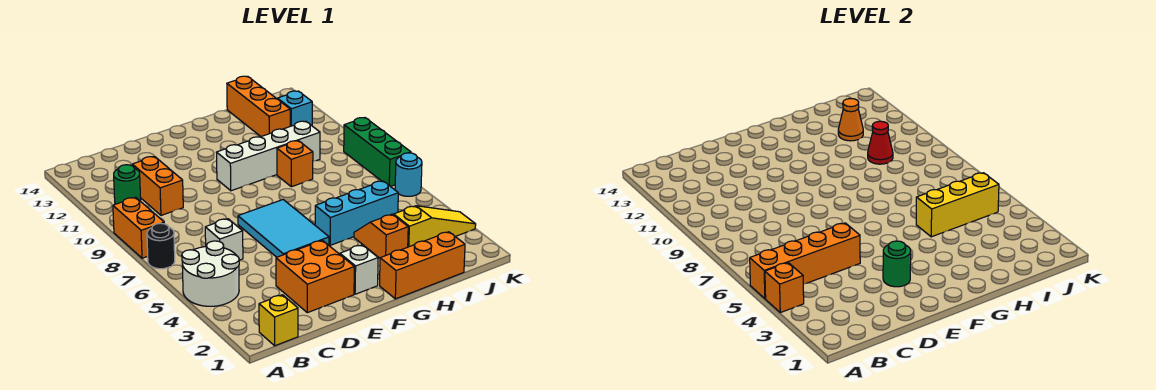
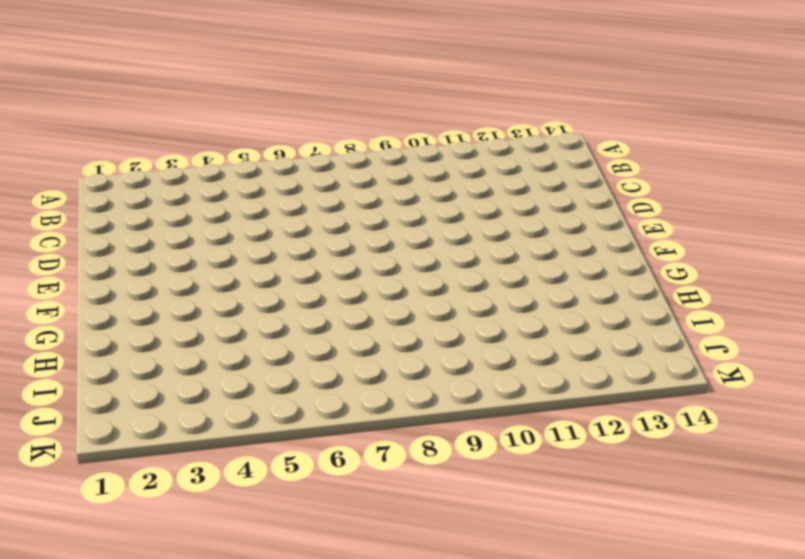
none -> white round brick A4:B5 level 1
none -> black round brick A7 level 1
none -> orange brick A8:A9 level 1

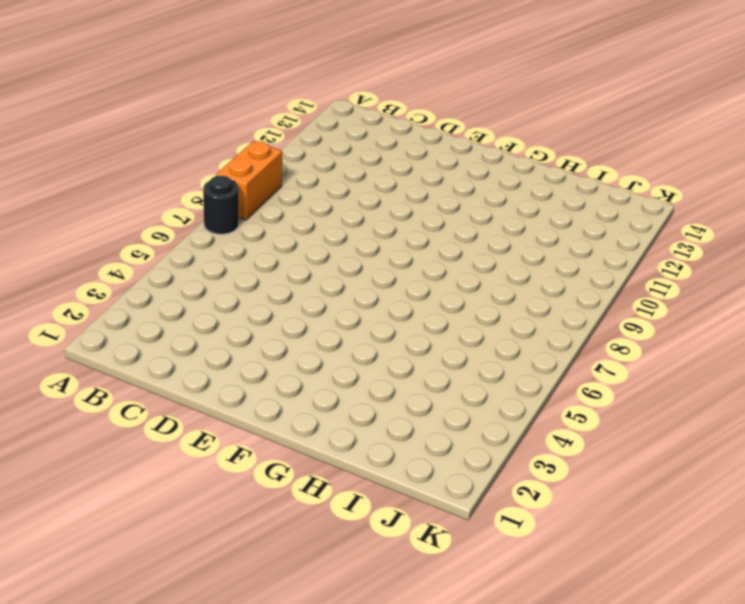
none -> white round brick A4:B5 level 1
none -> yellow brick B1 level 1
none -> green round brick B11 level 1

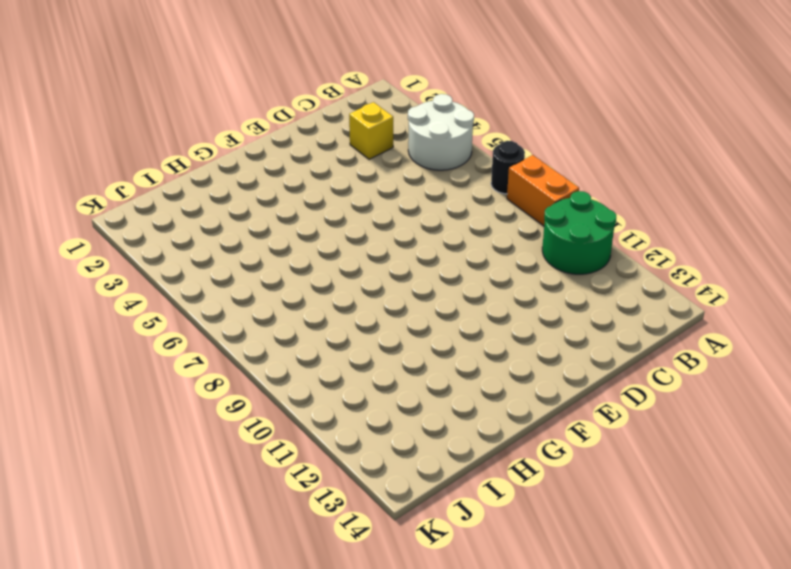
green round brick A10:B11 level 1 -> green round brick B11 level 1
yellow brick C3 level 1 -> yellow brick B1 level 1
none -> white brick C6 level 1
none -> orange brick C10:C11 level 1
none -> orange brick D2:E3 level 1

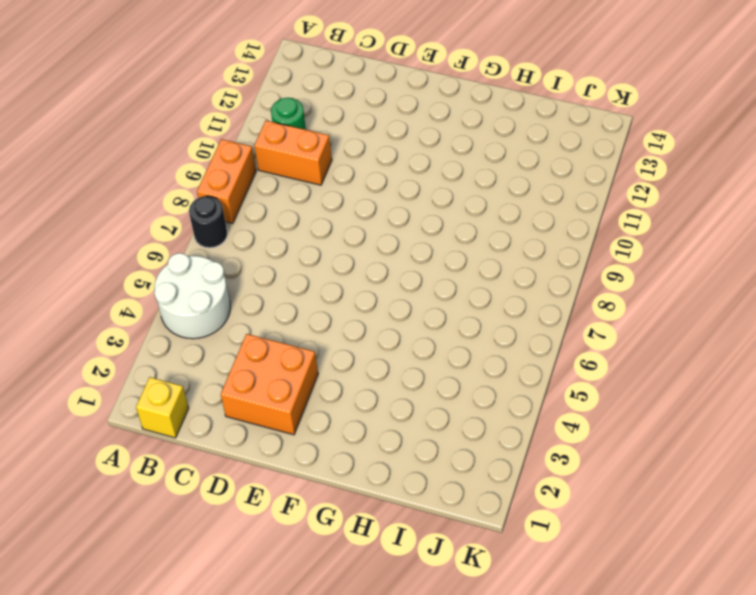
orange brick B10:C10 level 1 -> orange brick C10:C11 level 1
none -> white brick C6 level 1
none -> cyan tile E5:F7 level 1
none -> white brick F2 level 1

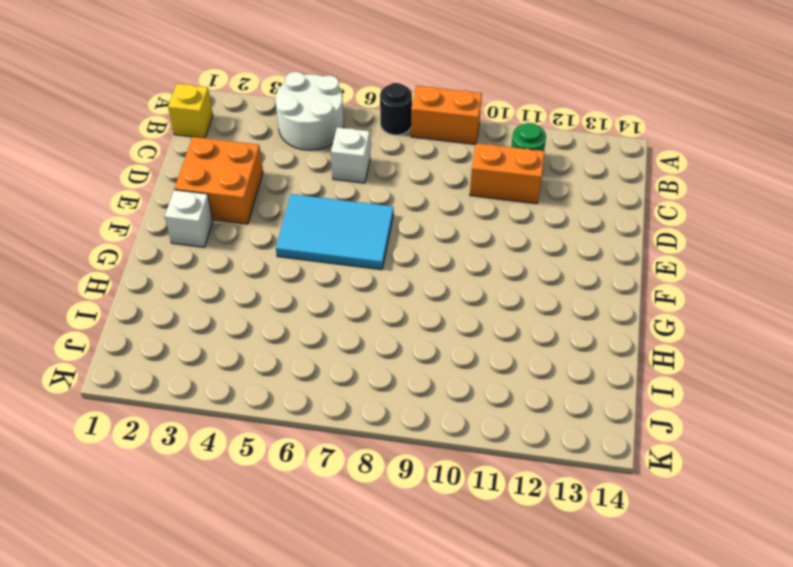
none -> white brick F10:I10 level 1
none -> orange brick G1:I1 level 1
none -> cyan brick G5:I5 level 1

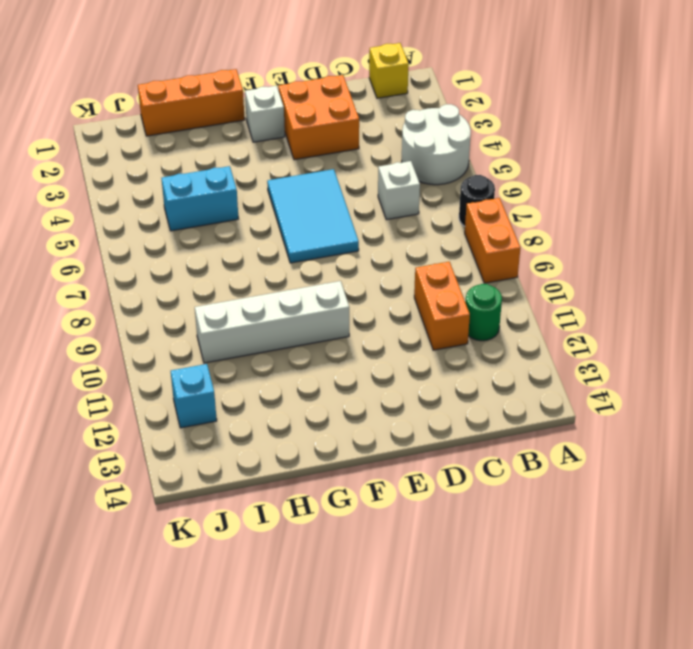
cyan brick H5:I5 level 1 -> cyan brick G5:I5 level 1
none -> orange slope H3:H4 level 1 top 3
none -> orange brick H9 level 1
none -> yellow slope I3:K3 level 1 top I

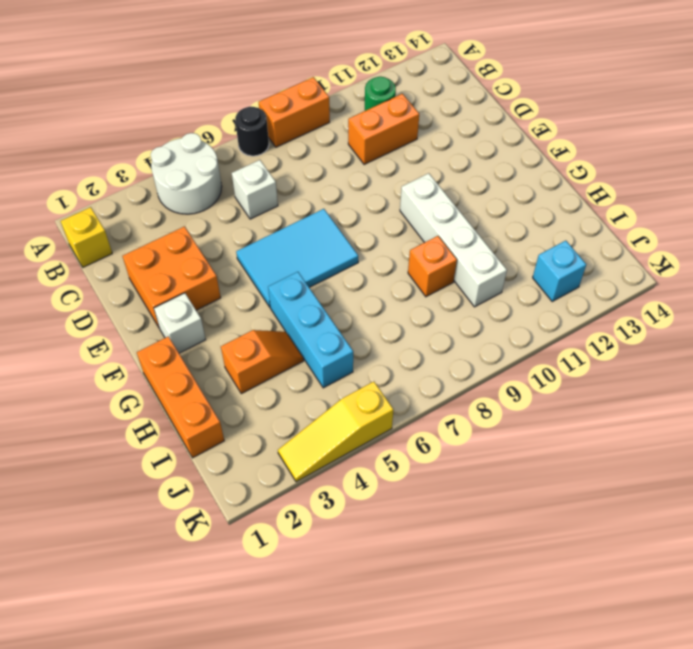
yellow slope K3:K5 level 1 top 5 -> yellow slope I3:K3 level 1 top I
none -> orange brick I12:I14 level 1
none -> cyan round brick K6 level 1
none -> green brick K7:K9 level 1

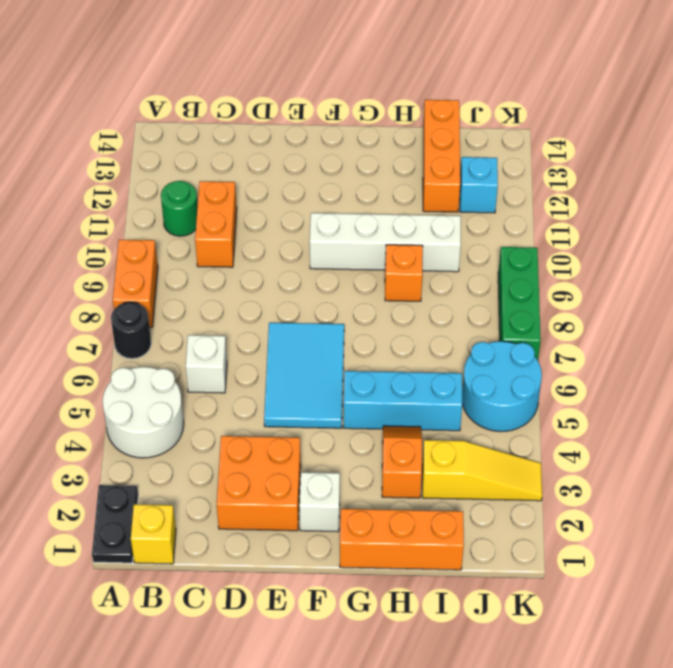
black plate A1:A2 level 1 -> none
cyan round brick J5:K6 level 1 -> cyan round brick K6 level 1
none -> orange brick A4 level 2
none -> orange brick A5:D5 level 2
none -> green round brick E3 level 2

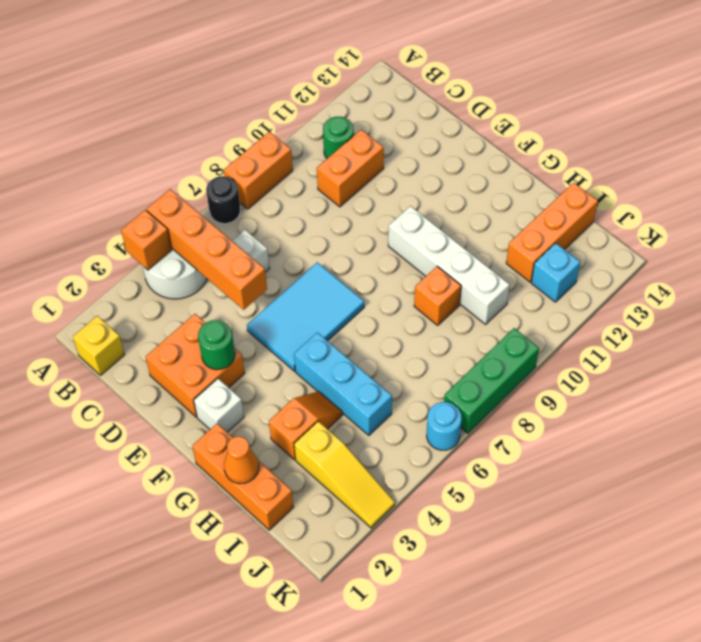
orange cone H1 level 2 -> orange cone I12 level 2
none -> yellow brick H5:J5 level 2
none -> red cone I10 level 2

